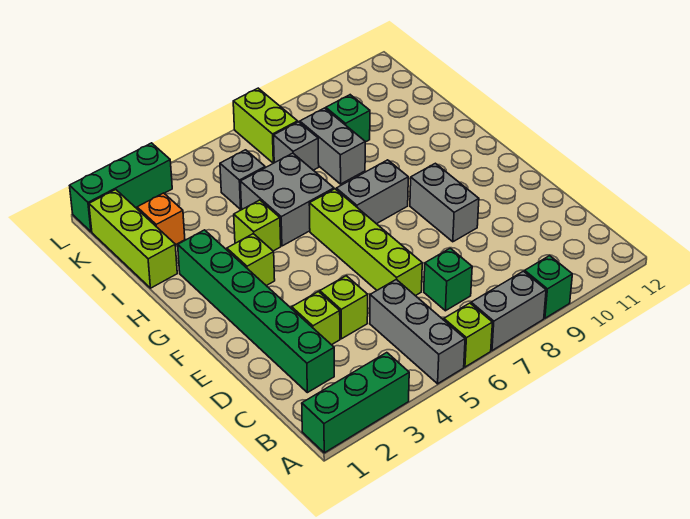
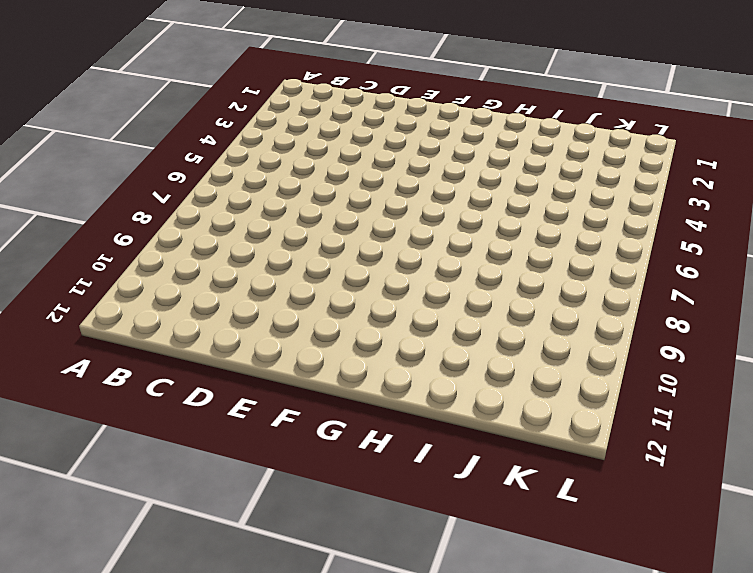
none -> green brick A1:A3 level 1
none -> grey brick A5:C5 level 1
none -> lime brick A6 level 1

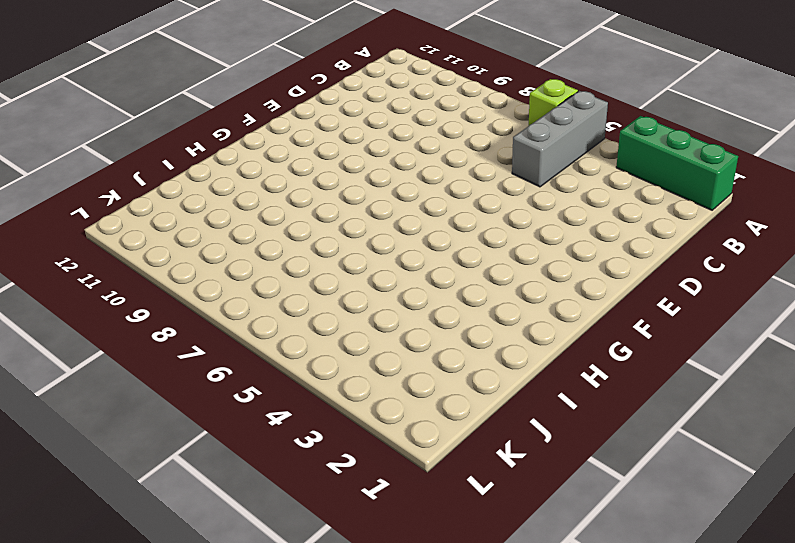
none -> grey brick A7:A8 level 1
none -> green brick A9 level 1
none -> green brick C2:H2 level 1

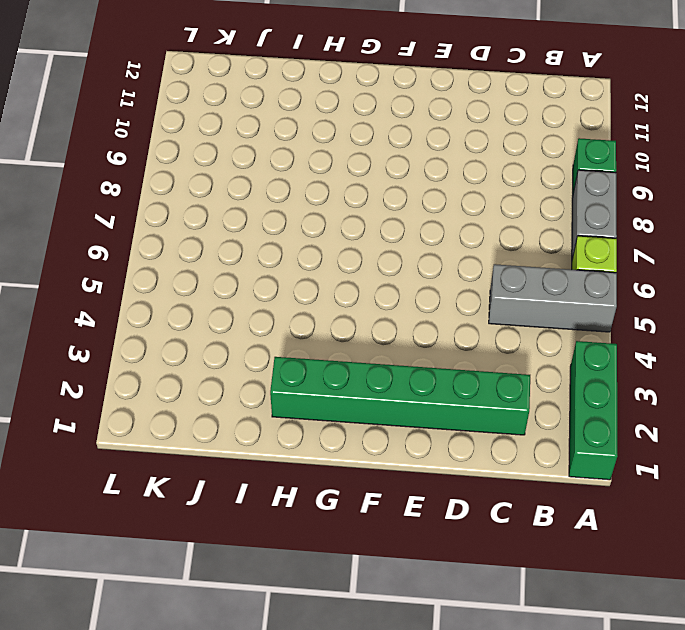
none -> green brick C7 level 1
none -> lime brick D3 level 1
none -> lime brick D4 level 1

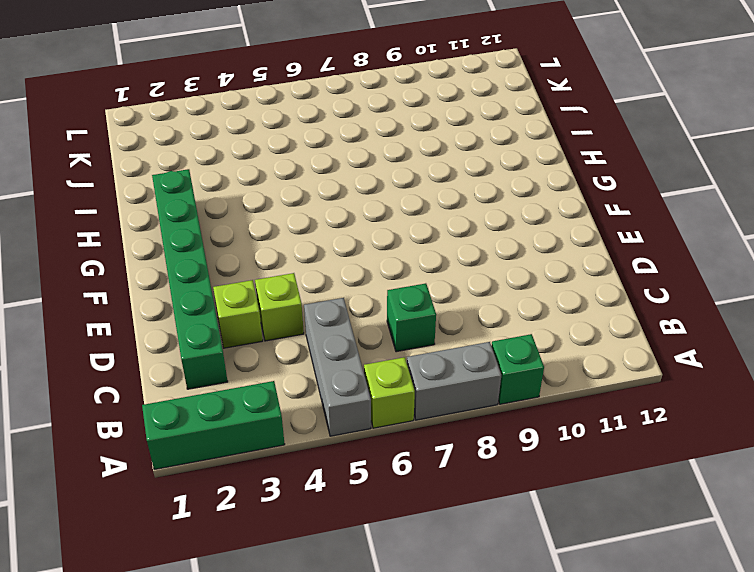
none -> lime brick D6:G6 level 1
none -> grey brick E9:F9 level 1
none -> lime brick G3 level 1

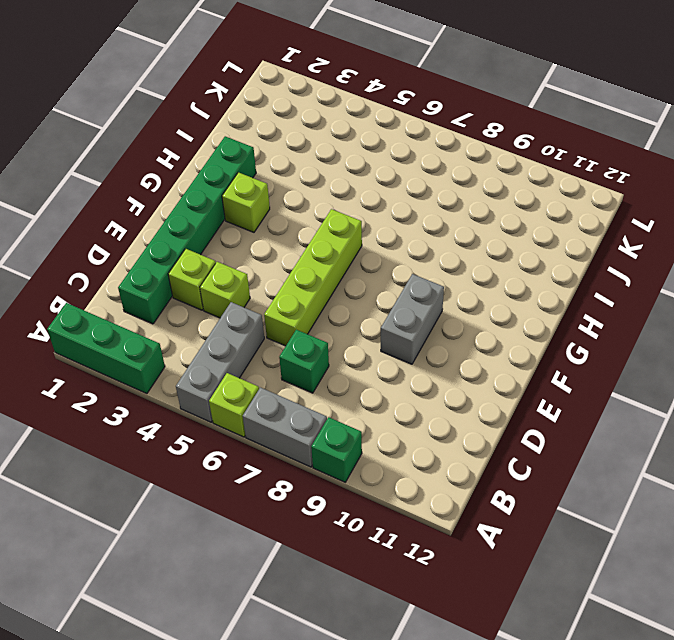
none -> grey brick G7:G8 level 1
none -> lime brick H4 level 1
none -> grey brick H5:I6 level 1

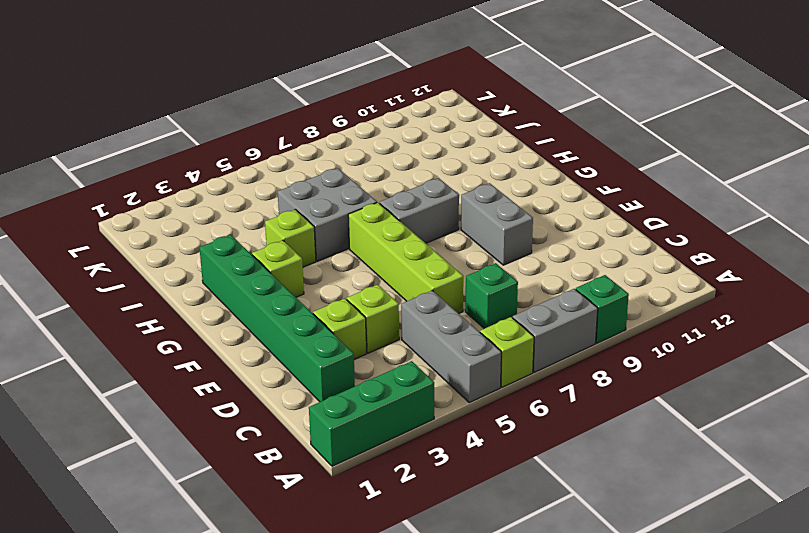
none -> lime brick I1:K1 level 1
none -> grey brick I8:J8 level 1
none -> orange brick J2 level 1

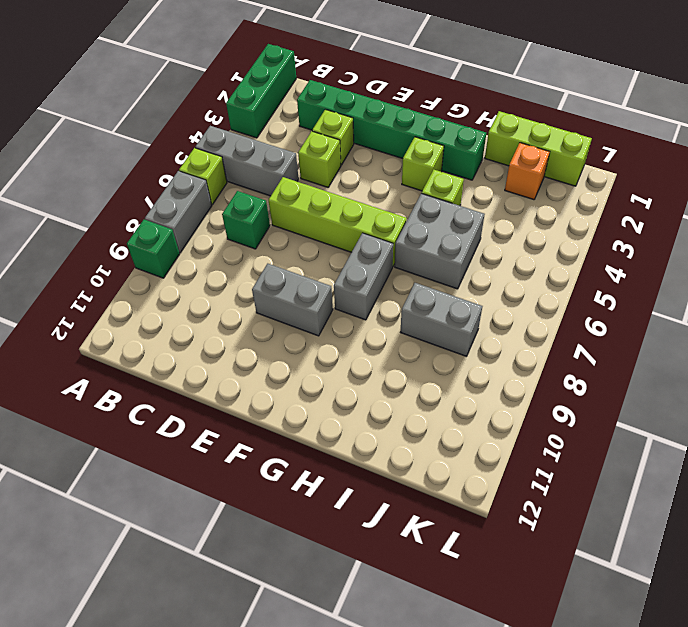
none -> grey brick J5 level 1
none -> grey brick J7 level 1
none -> green brick J9 level 1

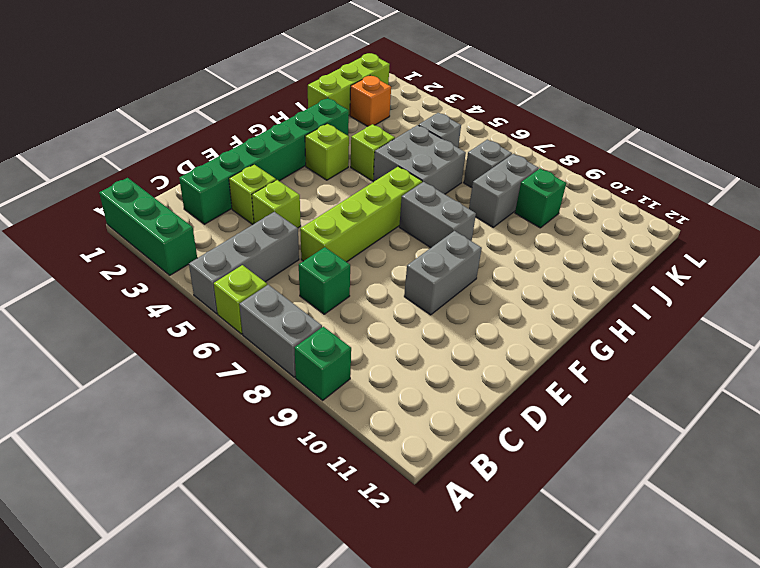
none -> lime brick K7:L7 level 1
none -> green brick L1:L3 level 1

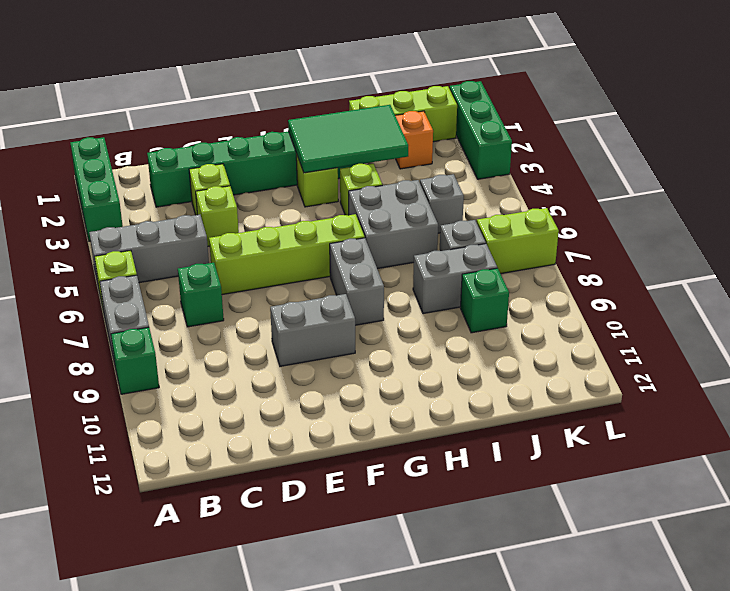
green tile G2:I3 level 2 -> none

